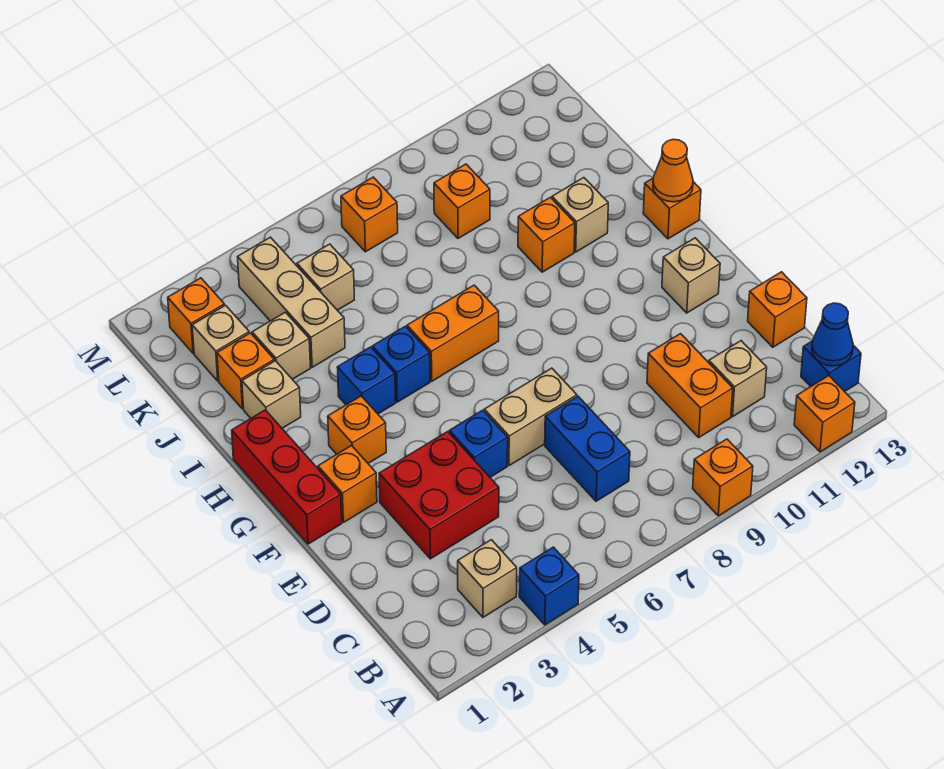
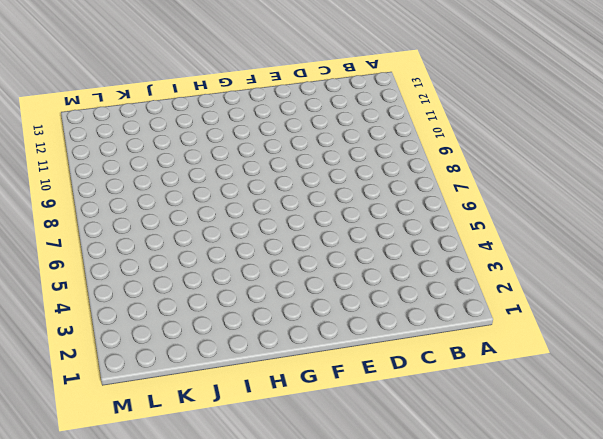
none -> blue brick A4 level 1
none -> orange brick A9 level 1
none -> orange brick A12 level 1
none -> tan brick B3 level 1

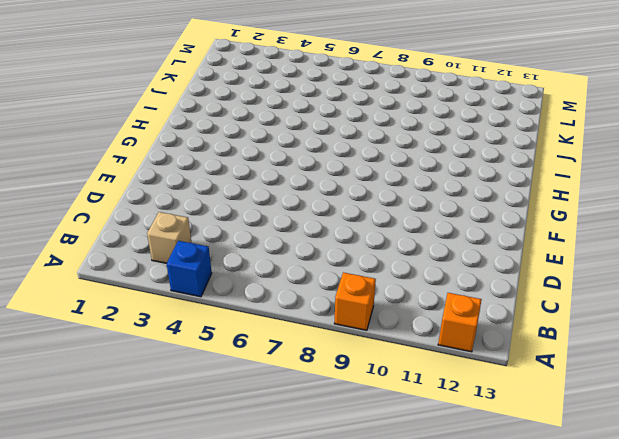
none -> blue brick B13 level 1
none -> blue brick C7:D7 level 1
none -> orange brick C10:D10 level 1
none -> tan brick C11 level 1

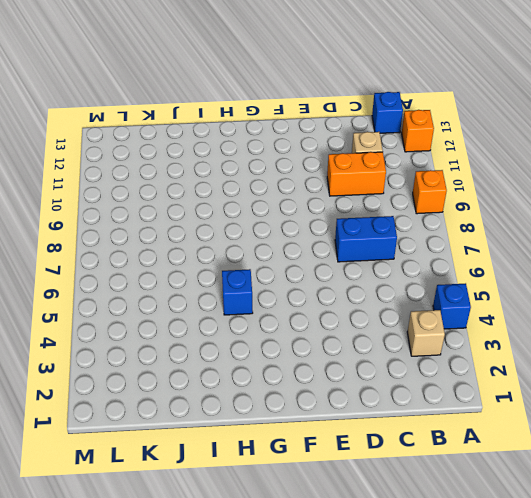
none -> red brick D3:E4 level 1
none -> orange brick D13 level 1
none -> blue brick E5 level 1
none -> tan brick E6:E7 level 1

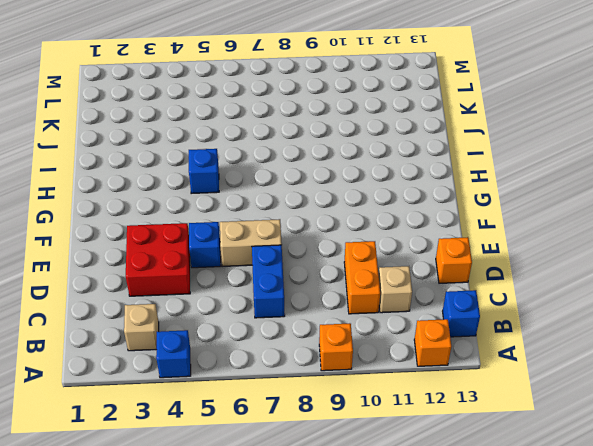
none -> red brick F1:H1 level 1
none -> orange brick F2 level 1
none -> tan brick F12 level 1
none -> orange brick G3 level 1

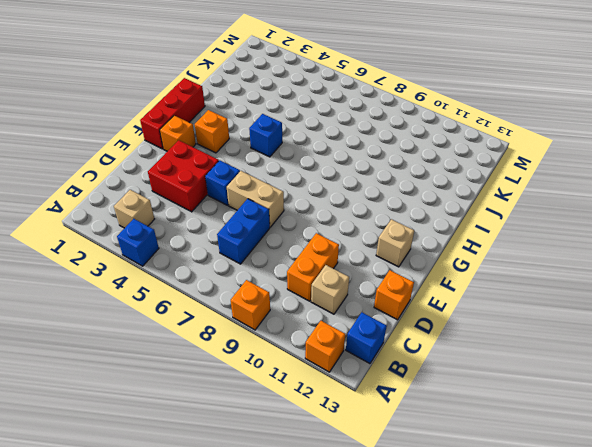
none -> blue brick H4 level 1
none -> orange brick H6:H7 level 1
none -> orange brick H13 level 1
none -> tan brick I2 level 1

